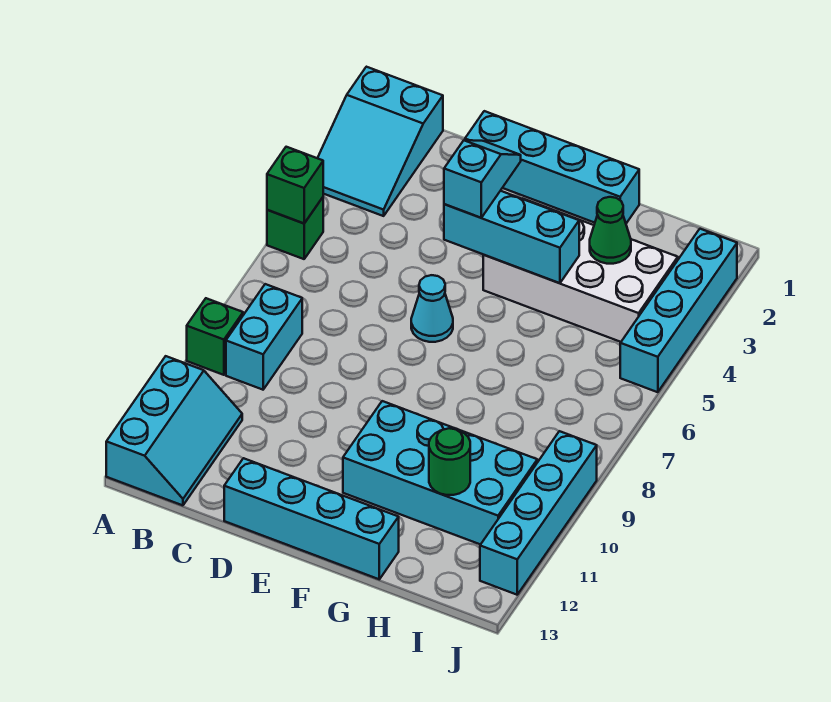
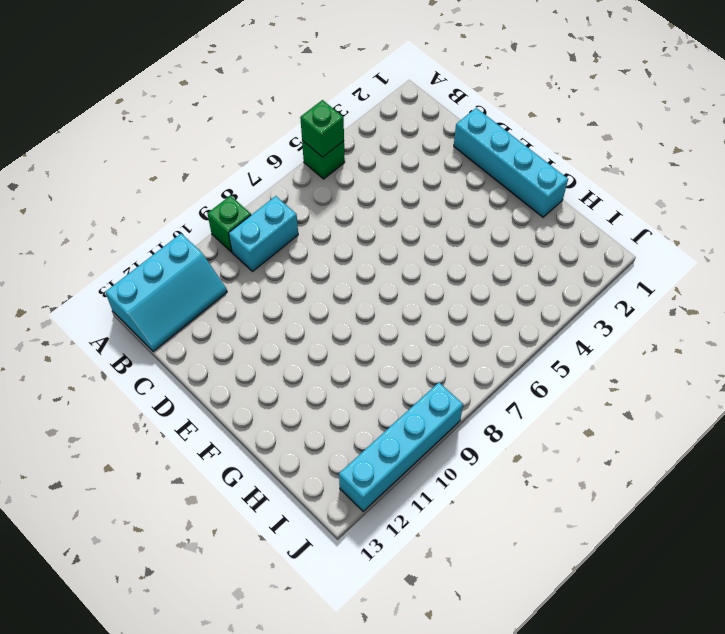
none -> cyan slope A1:B3 level 1 top 1
none -> cyan brick D13:G13 level 1
none -> cyan cone E6 level 1

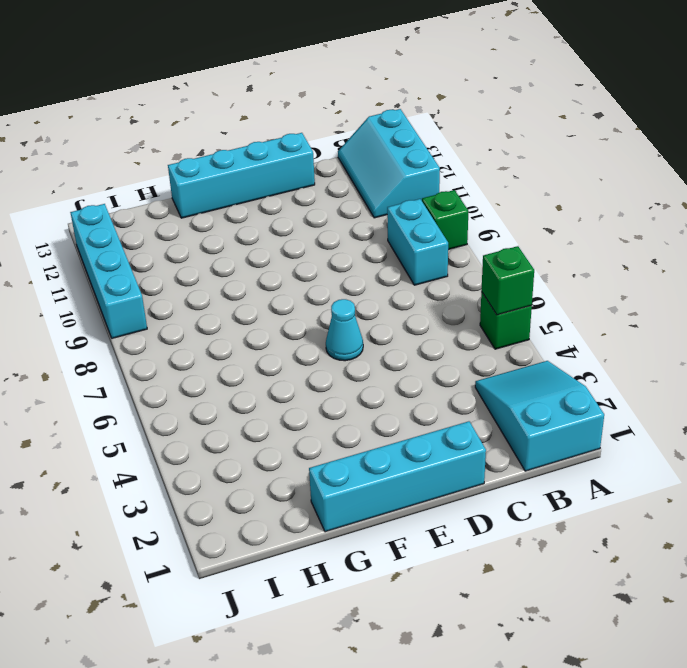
none -> white brick F3:I4 level 1
none -> cyan brick F10:I11 level 1
none -> cyan brick J2:J5 level 1

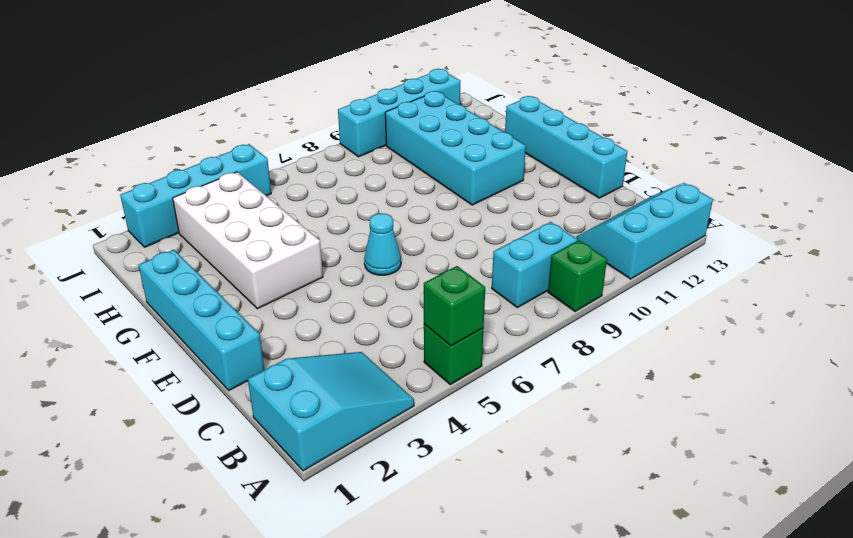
none -> cyan brick E4:G4 level 2
none -> green cone H3 level 2
none -> green round brick H11 level 2

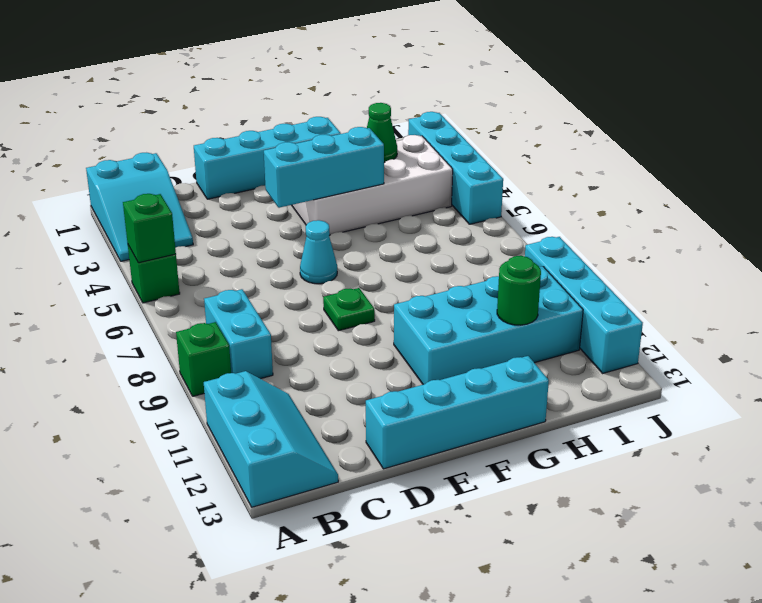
green plate E8 level 1 -> none
none -> cyan slope E3:E4 level 3 top 4

